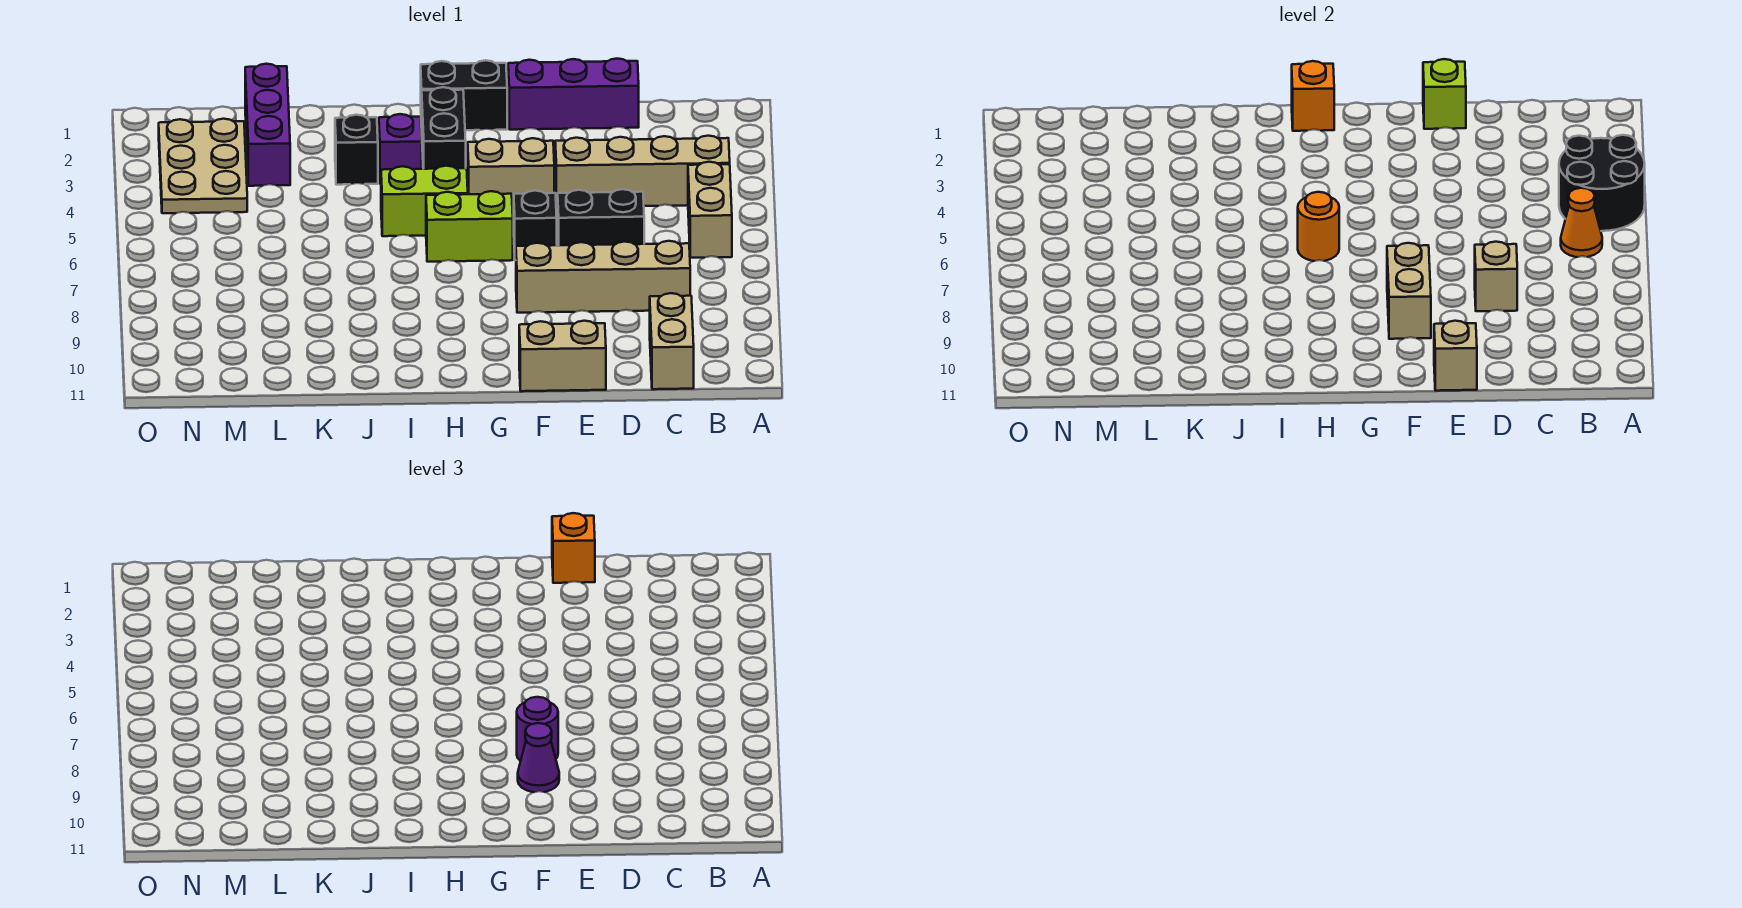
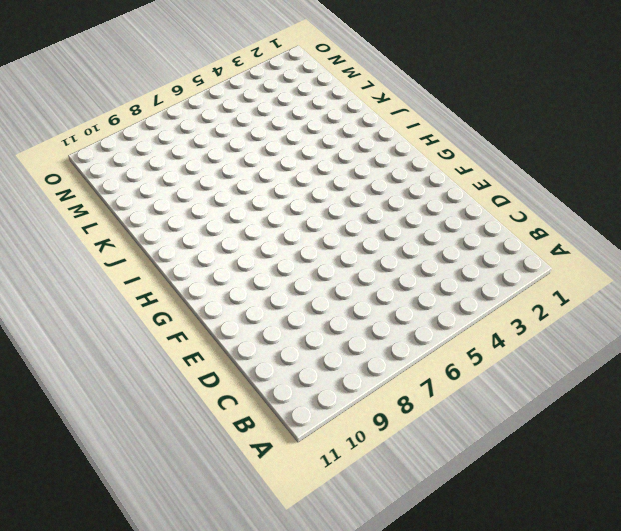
none -> tan brick B4:E4 level 1
none -> tan brick B5:B6 level 1
none -> tan brick C8:F8 level 1

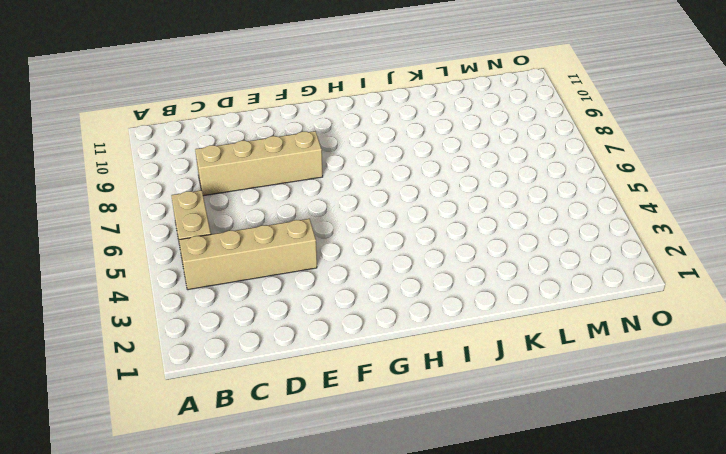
none -> tan brick C10:C11 level 1
none -> purple brick D1:F1 level 1
none -> black brick D6:E6 level 1

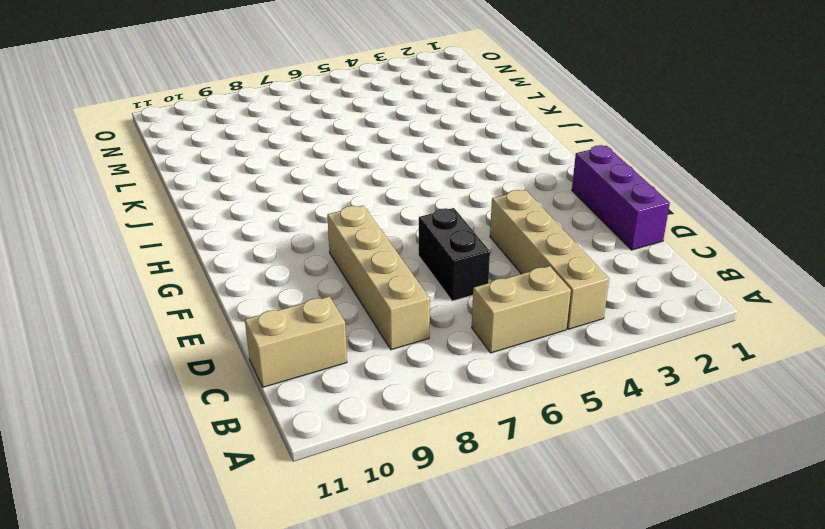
none -> tan brick E11:F11 level 1
none -> tan brick F4:G4 level 1
none -> black brick F6 level 1

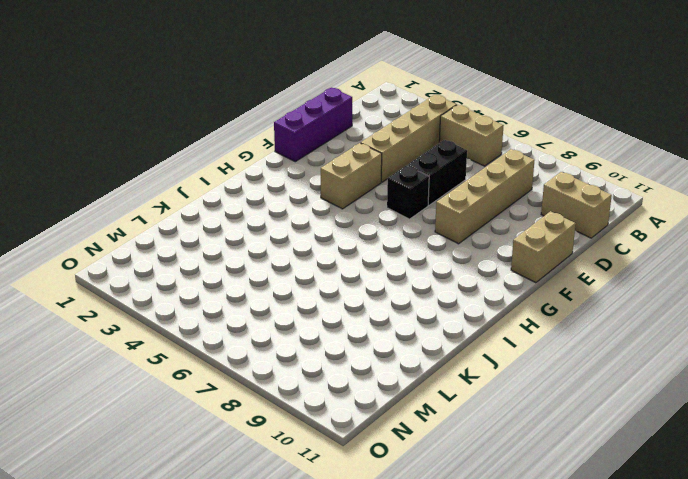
none -> black brick G1:H1 level 1
none -> lime brick G6:H6 level 1
none -> black brick H2:H3 level 1

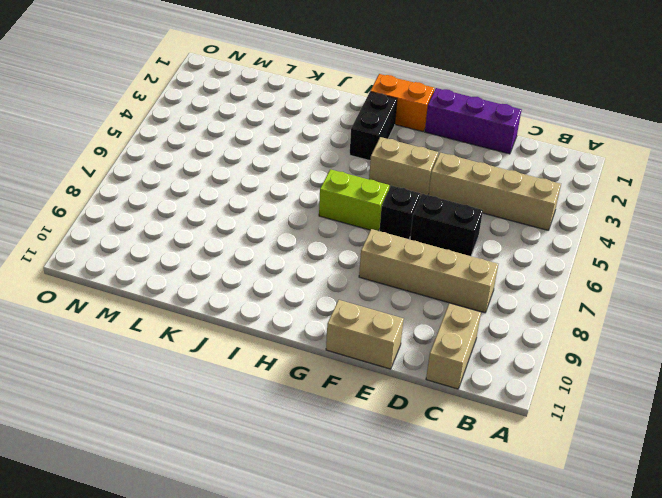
orange brick G1:H1 level 1 -> black brick G1:H1 level 1
none -> tan brick B5:B6 level 1
none -> lime brick H5:I5 level 1
none -> purple brick I3 level 1

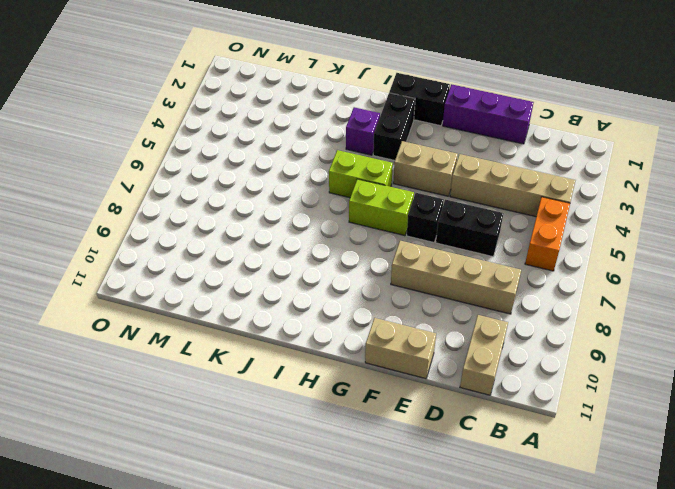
orange brick B5:B6 level 1 -> tan brick B5:B6 level 1
none -> black brick J3 level 1
none -> purple brick L1:L3 level 1
none -> tan plate M2:N4 level 1

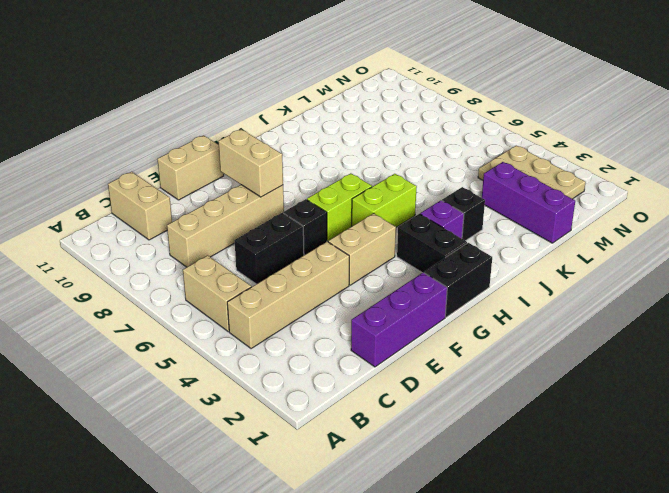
none -> black round brick A4:B5 level 2
none -> orange cone B6 level 2
none -> tan brick D8 level 2

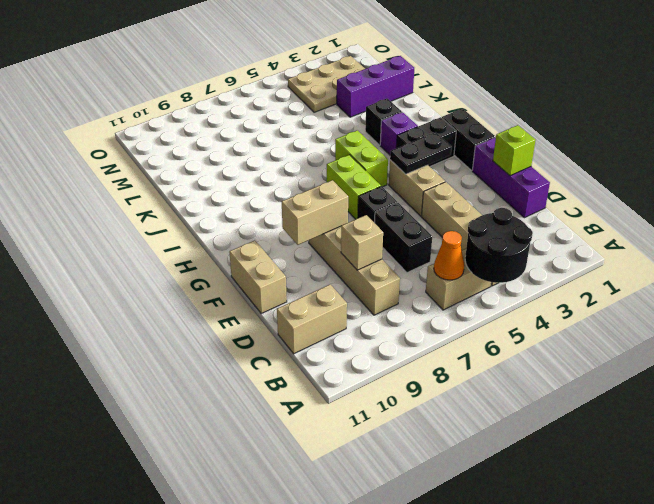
black plate G3:G4 level 2 -> none
none -> tan brick E11 level 2
none -> orange brick H1 level 2
none -> orange round brick H6 level 2

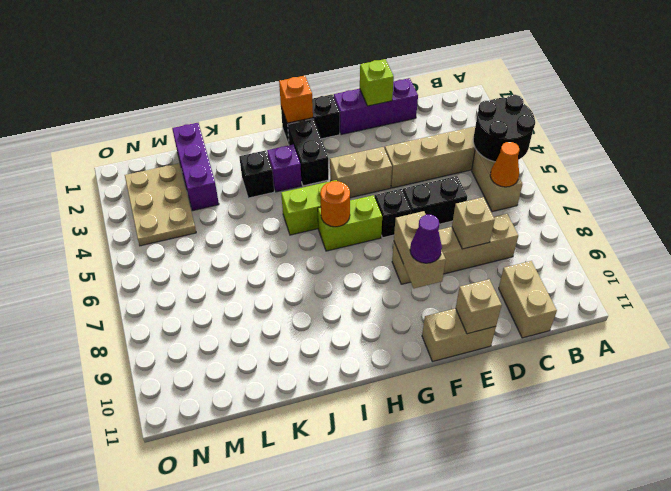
none -> orange brick E1 level 3
none -> purple round brick F8 level 3

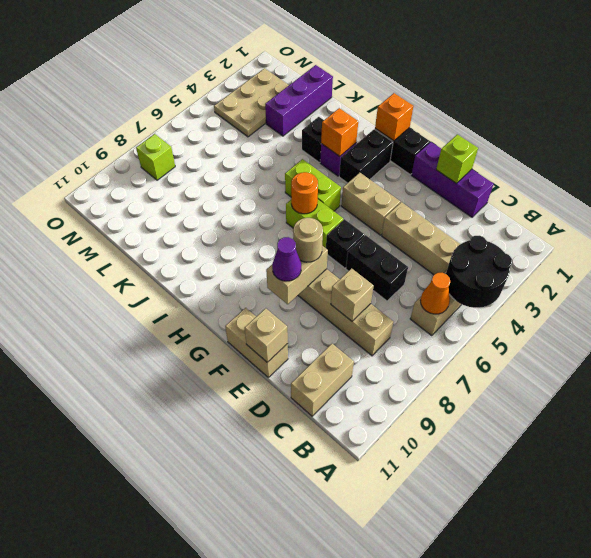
tan round brick F8 level 3 -> purple round brick F8 level 3
orange brick I3 level 2 -> orange brick E1 level 3
lime brick N8 level 1 -> none

